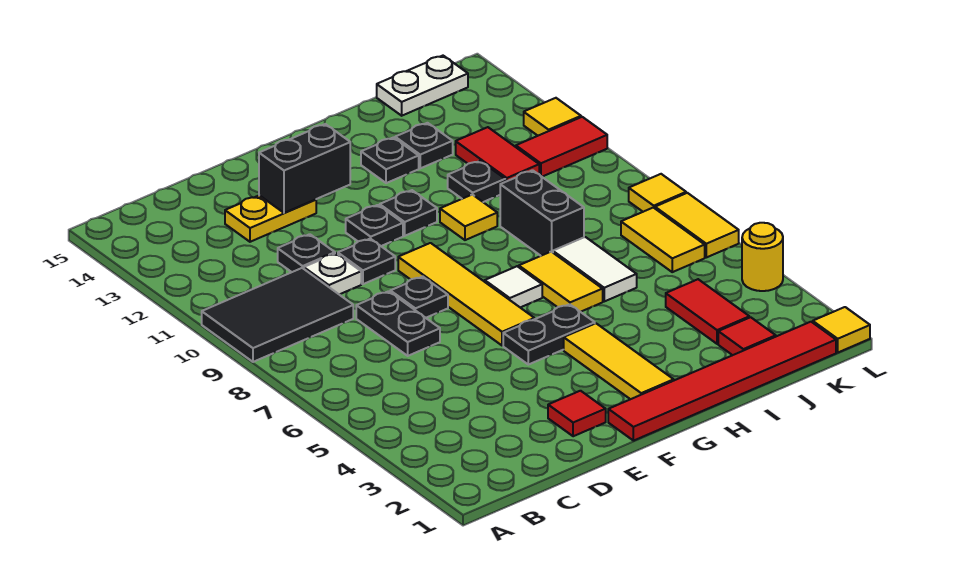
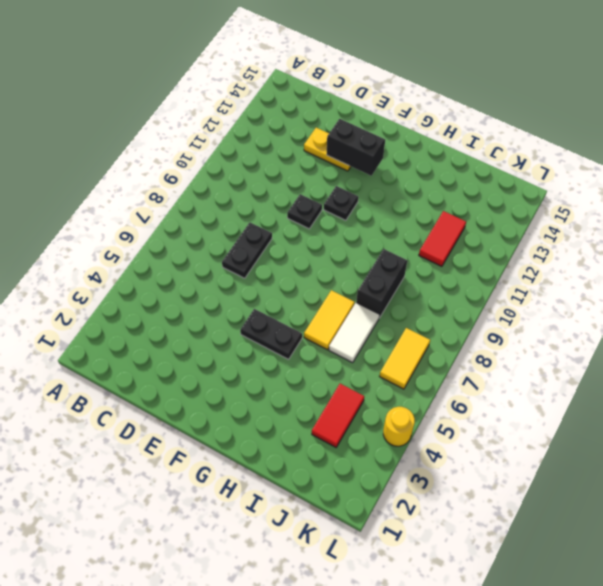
none -> black tile A9:C10 level 1
none -> white plate D10 level 1
none -> black plate D11 level 1
none -> red tile E2 level 1

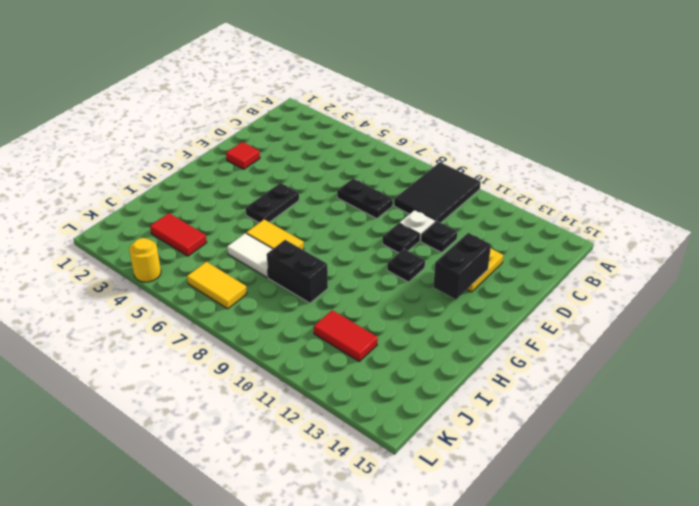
none -> black plate E8 level 1
none -> red tile F1:K1 level 1
none -> yellow tile F6:F9 level 1
none -> yellow tile G2:G4 level 1

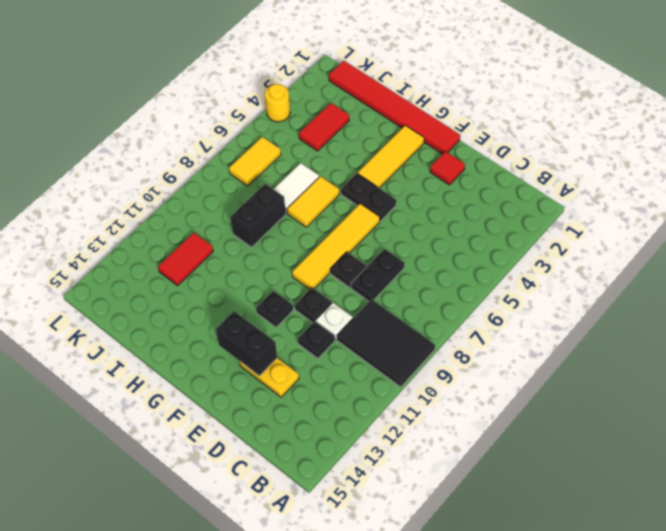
none -> white tile G7 level 1
none -> black plate G11 level 1
none -> yellow tile H10 level 1
none -> black plate H13 level 1

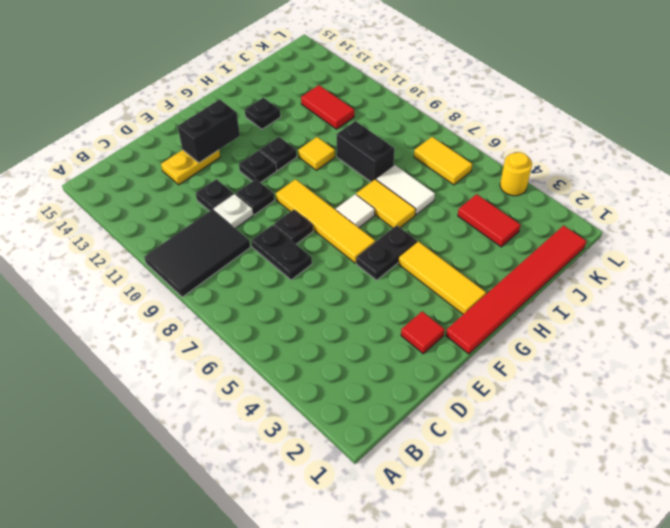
none -> black plate I11 level 1
none -> black plate I13 level 1
none -> red tile J2 level 1
none -> white plate J15:K15 level 1

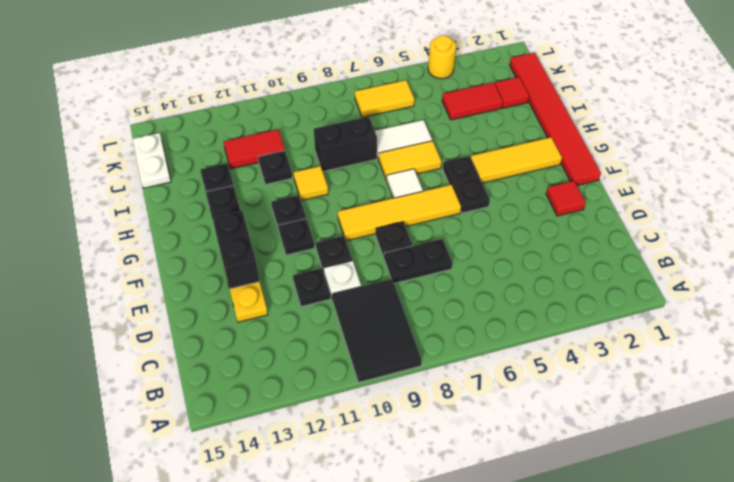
none -> red tile K11:L11 level 1
none -> yellow tile L1 level 1
none -> yellow tile L6:L7 level 1
none -> yellow tile L8 level 1

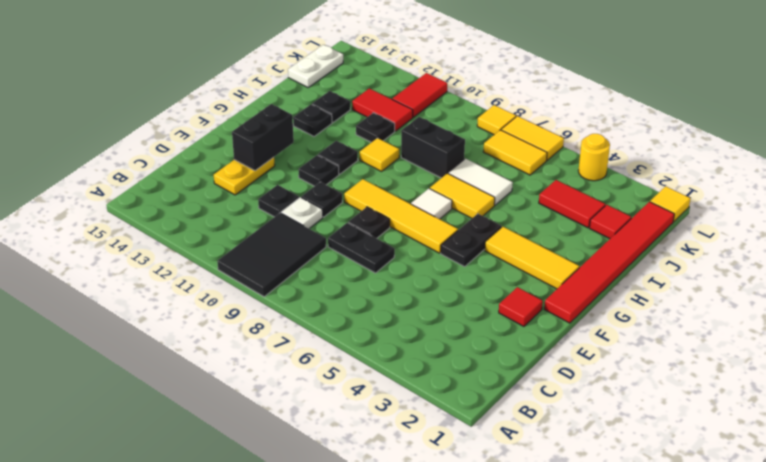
none -> yellow tile L12 level 1

